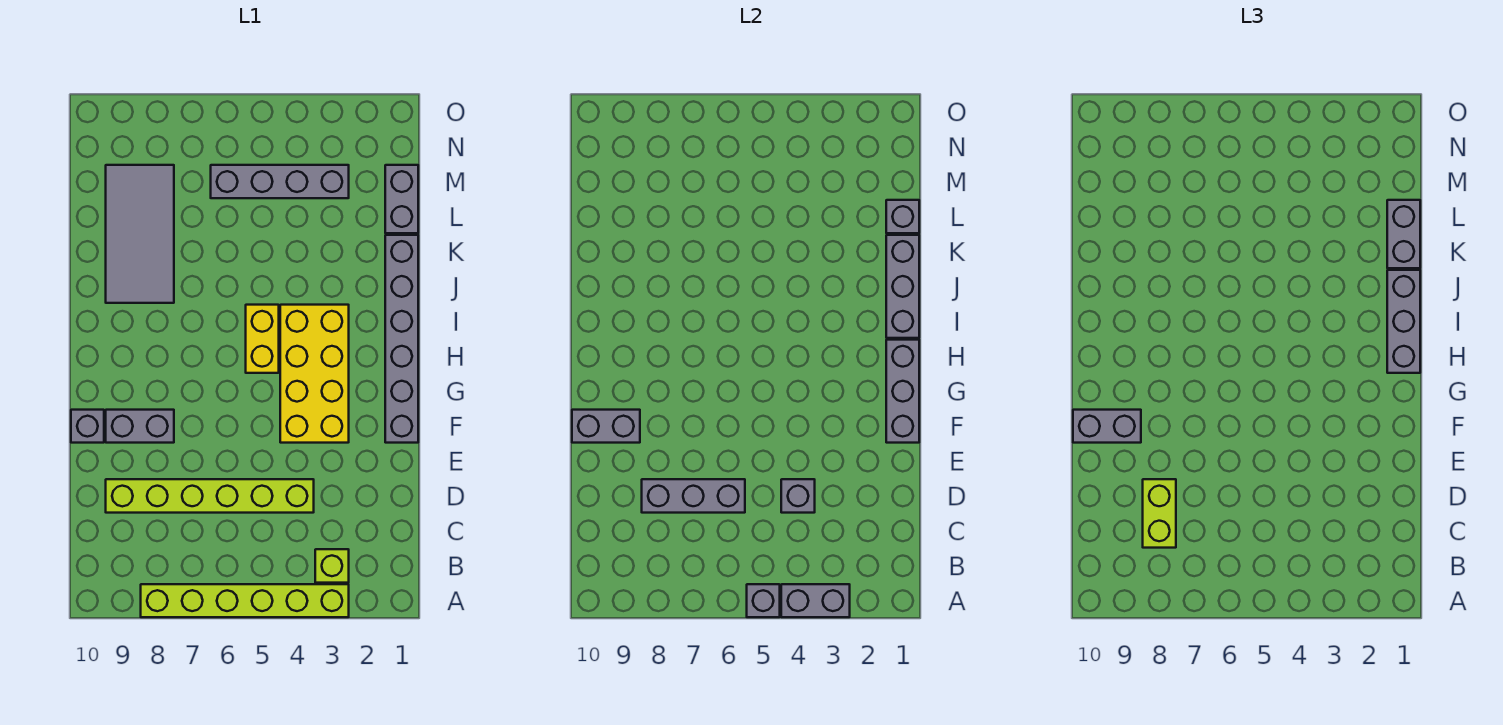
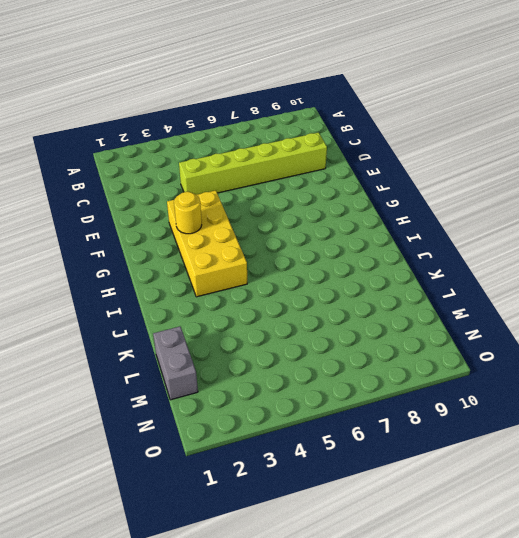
yellow round brick G3 level 2 -> none
none -> lime brick A3:A8 level 1
none -> lime brick B3 level 1
none -> grey brick F1:K1 level 1

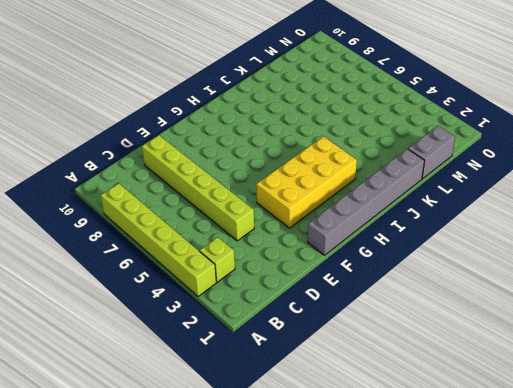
none -> grey brick F8:F9 level 1
none -> grey brick F10 level 1
none -> yellow brick H5:I5 level 1

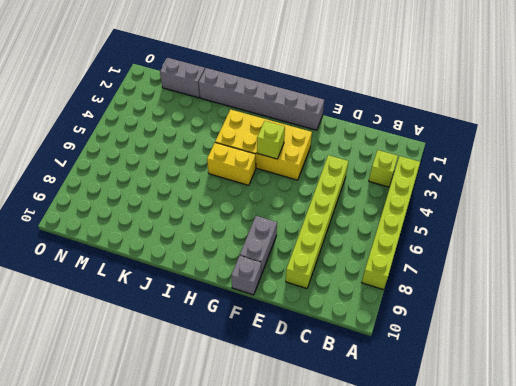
lime brick G4 level 2 -> none
none -> grey tile J8:M9 level 1
none -> grey brick M3:M6 level 1
none -> grey brick A3:A4 level 2

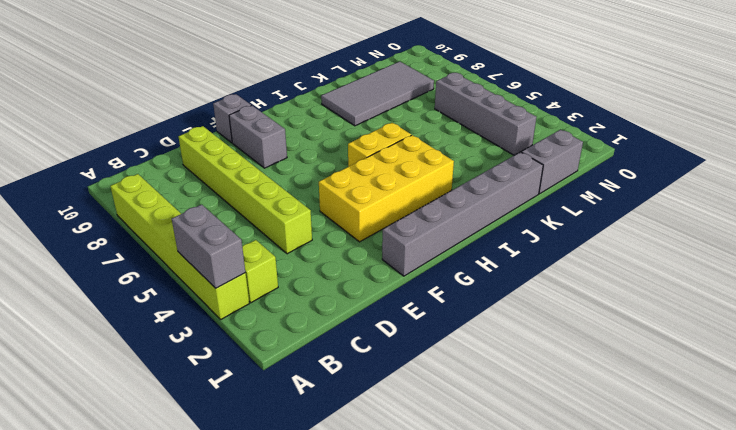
none -> grey brick A5 level 2
none -> grey brick D4 level 2
none -> grey brick D6:D8 level 2

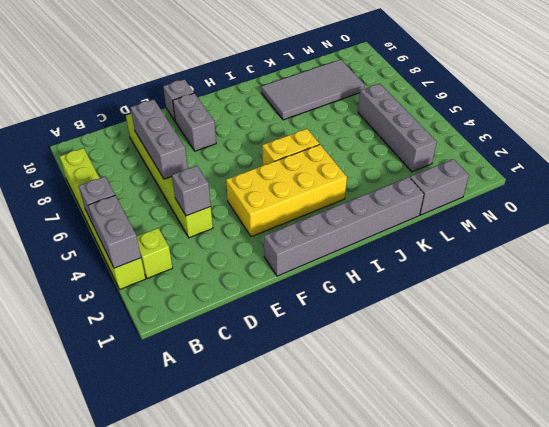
none -> grey brick F1:H1 level 2
none -> grey brick F9:F10 level 2
none -> grey brick I1:K1 level 2

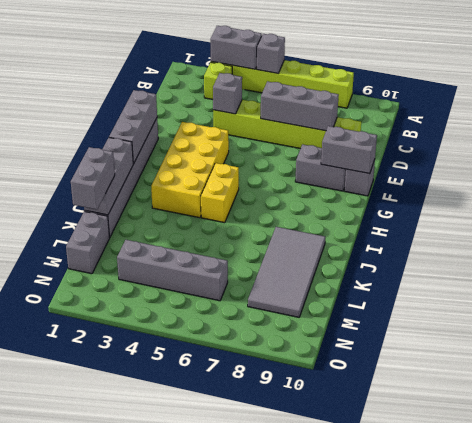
none -> grey brick L1 level 2
none -> lime brick C8:D8 level 3
none -> grey brick F9:F10 level 3

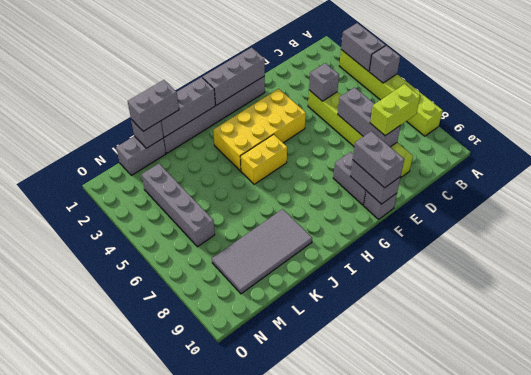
none -> lime brick B3 level 1
none -> grey brick H1:J1 level 3

